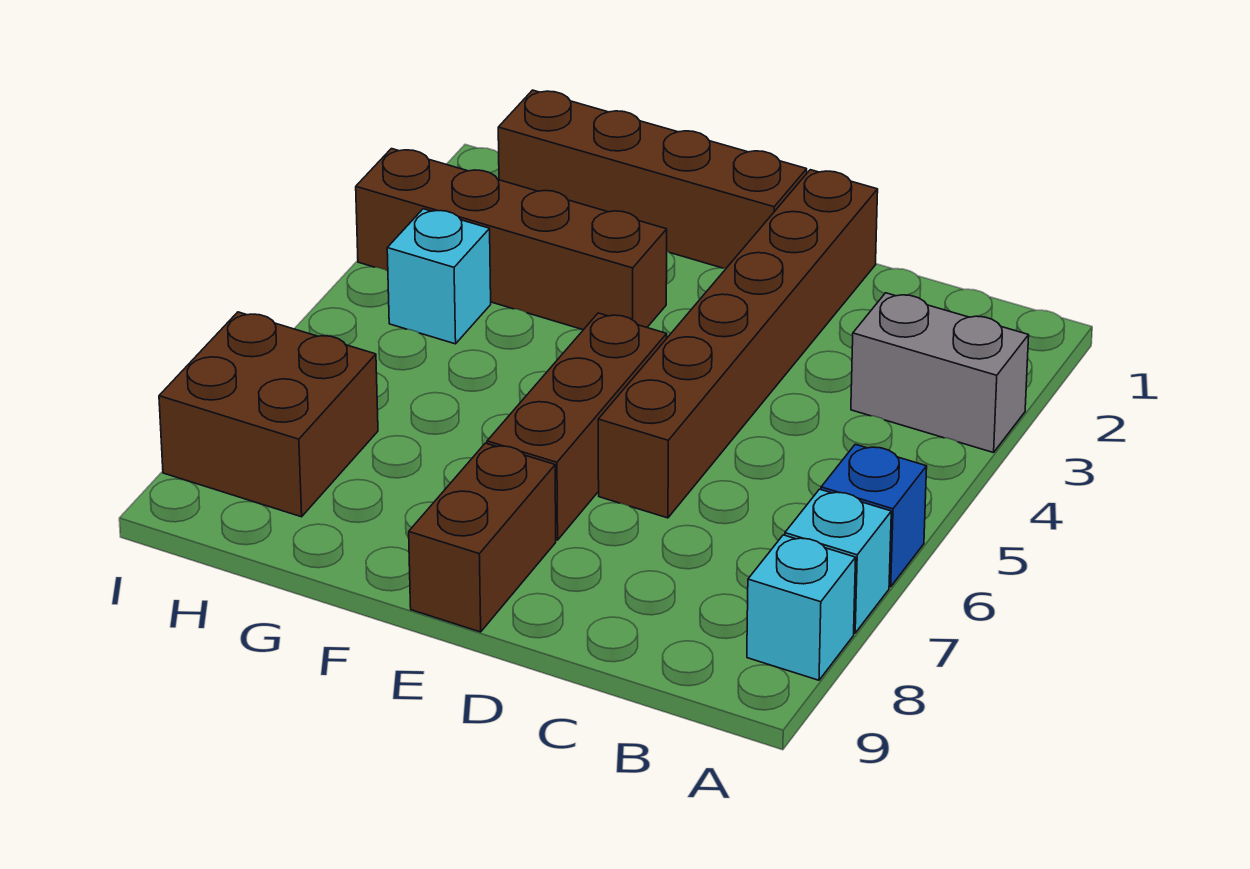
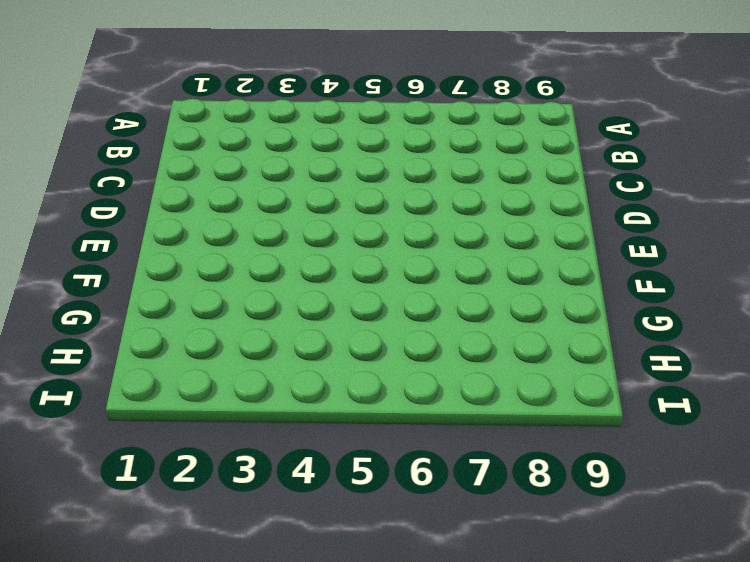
none -> grey brick A3:B3 level 1
none -> blue brick A6 level 1

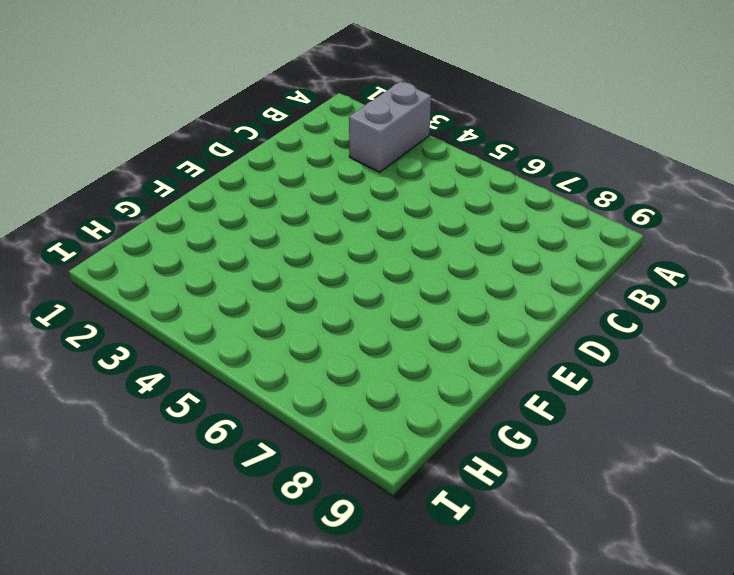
none -> blue brick A6 level 1
none -> cyan brick A7 level 1

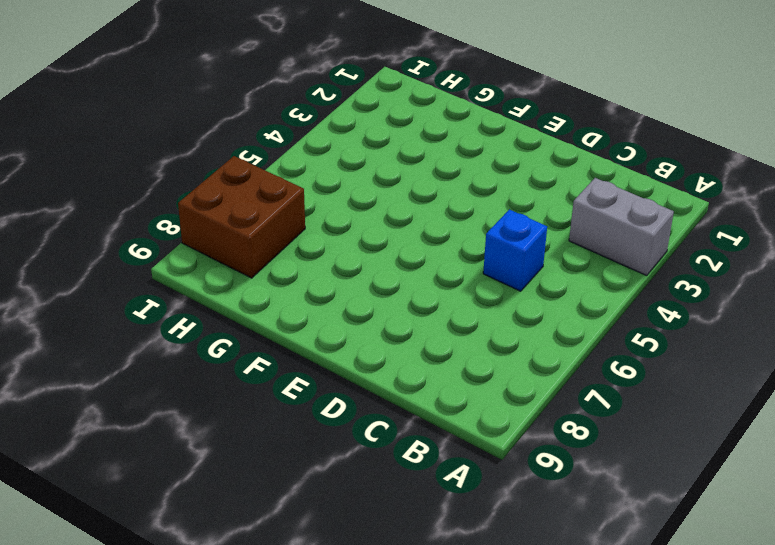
blue brick C5 level 1 -> blue brick A6 level 1
none -> cyan brick A7 level 1
none -> cyan brick A8 level 1

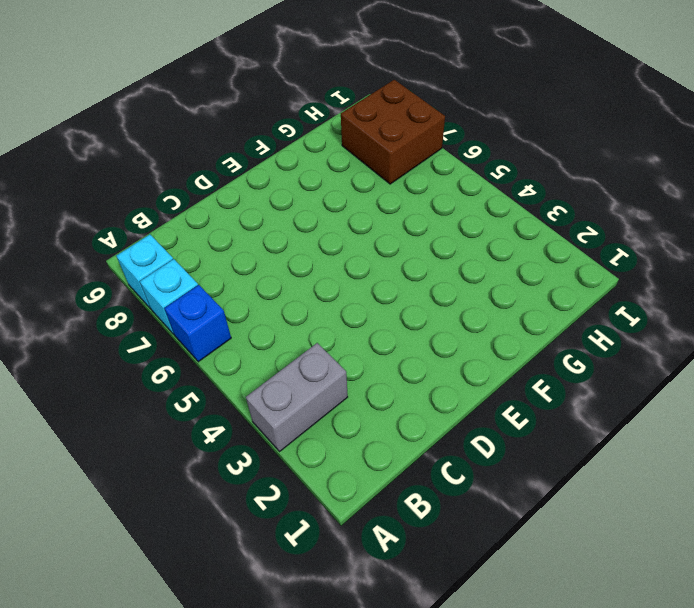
none -> brown brick D1:D6 level 1
none -> brown brick E1:H1 level 1

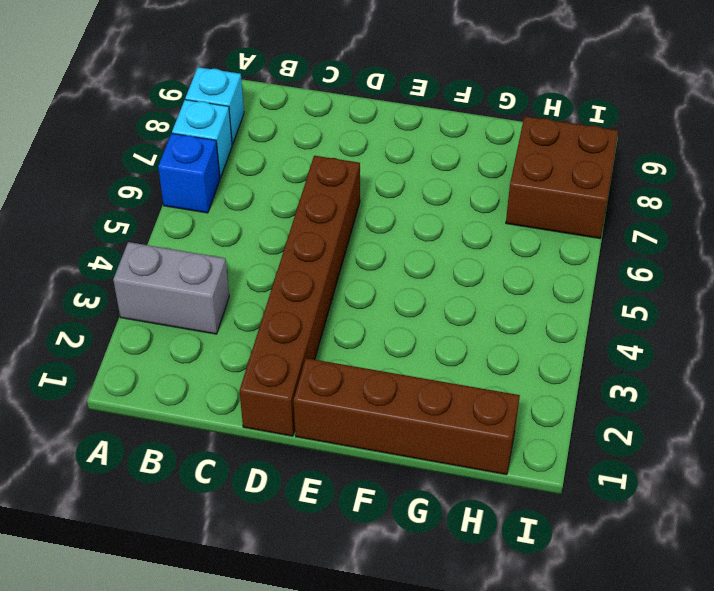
none -> brown brick E5:E7 level 1
none -> brown brick E8:E9 level 1

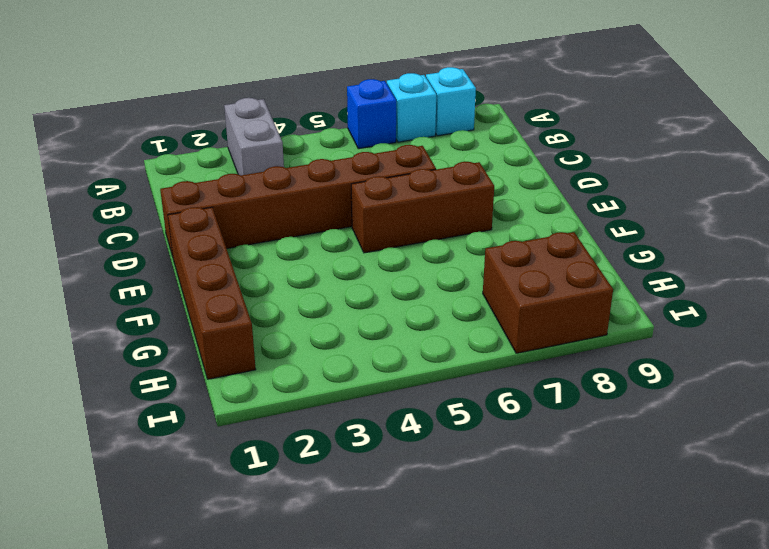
none -> brown brick E8:E9 level 1
none -> brown brick F3:I3 level 1

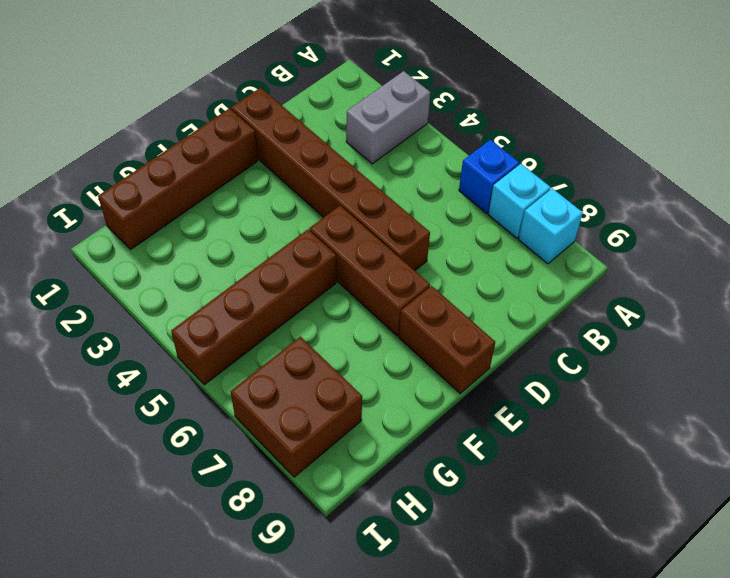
brown brick F5:I5 level 1 -> brown brick F3:I3 level 1
none -> cyan brick H4 level 1

